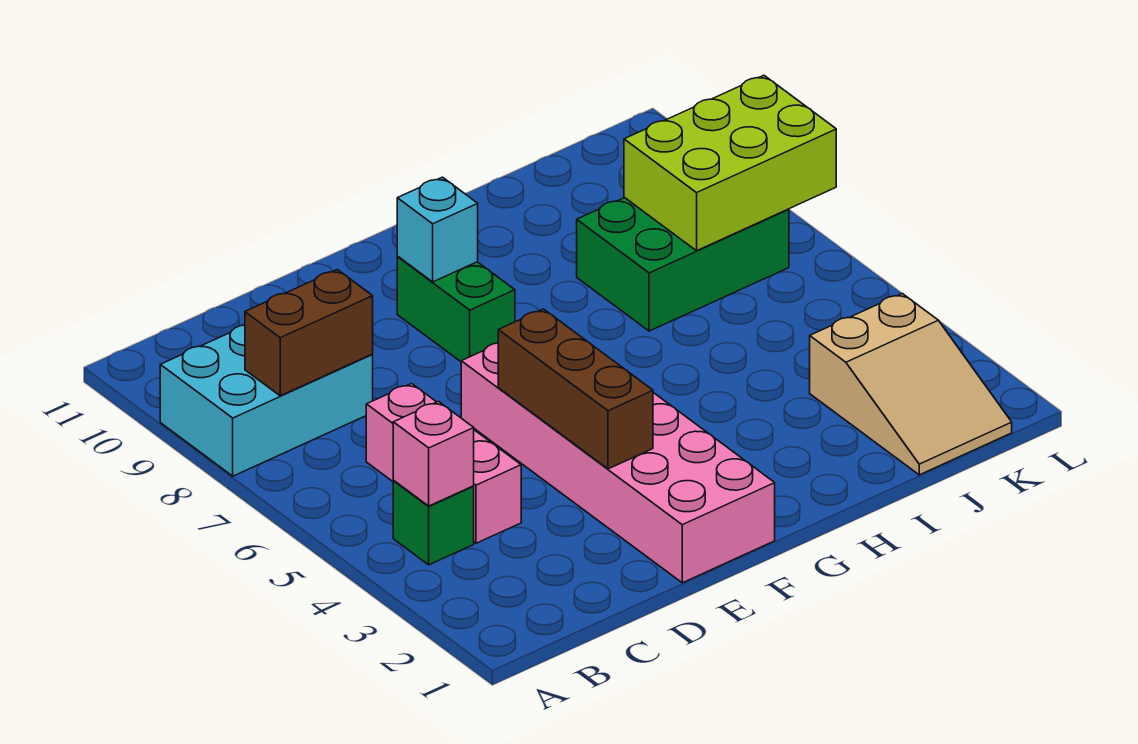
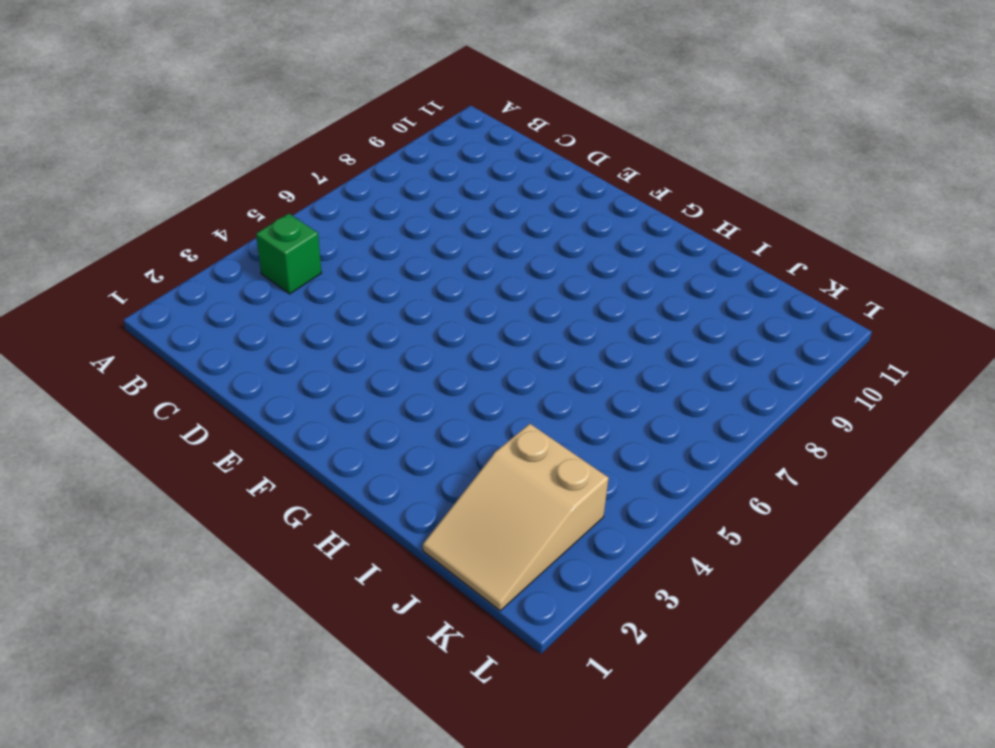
none -> cyan brick A8:C9 level 1
none -> pink brick C4:C6 level 1
none -> pink brick E1:F6 level 1

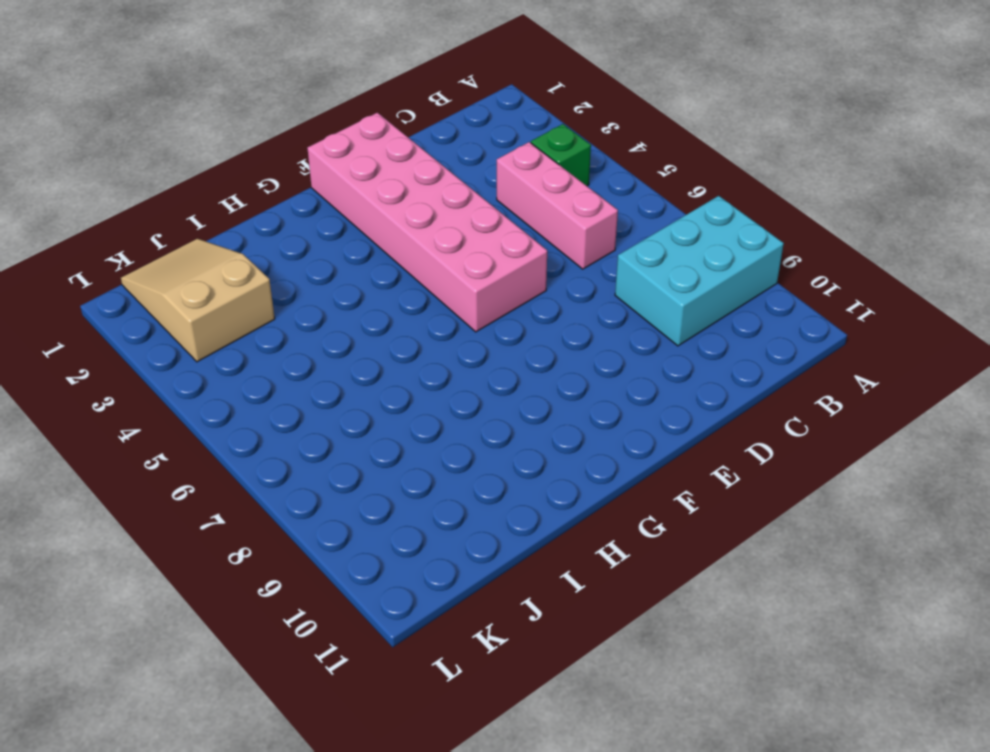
none -> green brick F8:F9 level 1
none -> green brick I7:K8 level 1
none -> pink brick B4 level 2

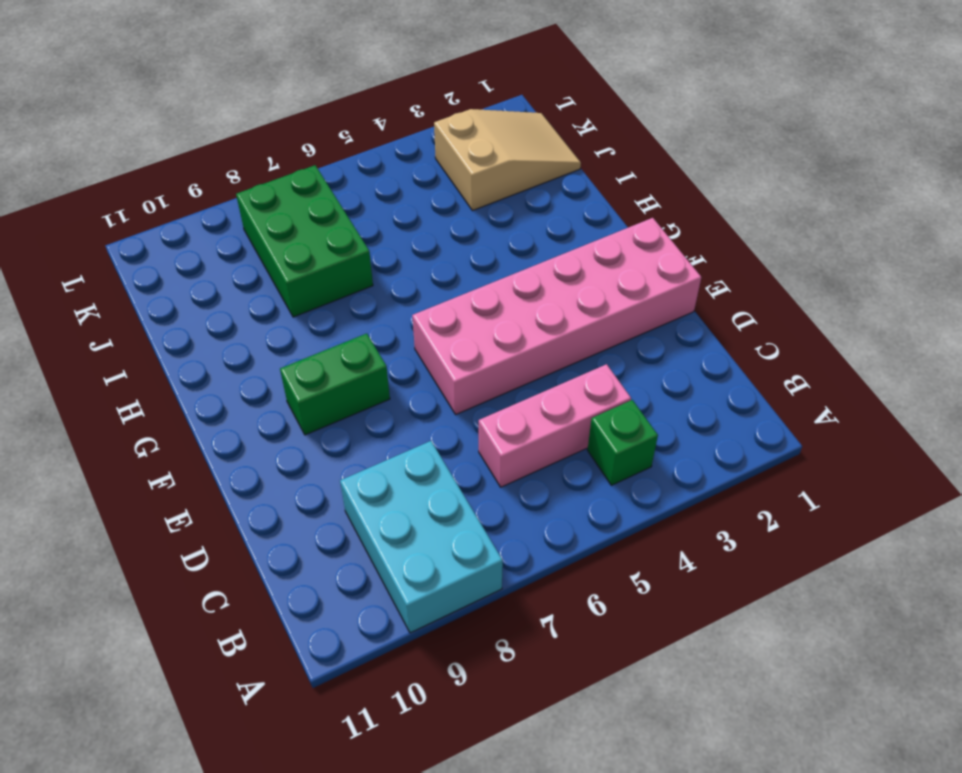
none -> pink brick B4 level 2
none -> brown brick B8:C8 level 2
none -> brown brick E3:E5 level 2

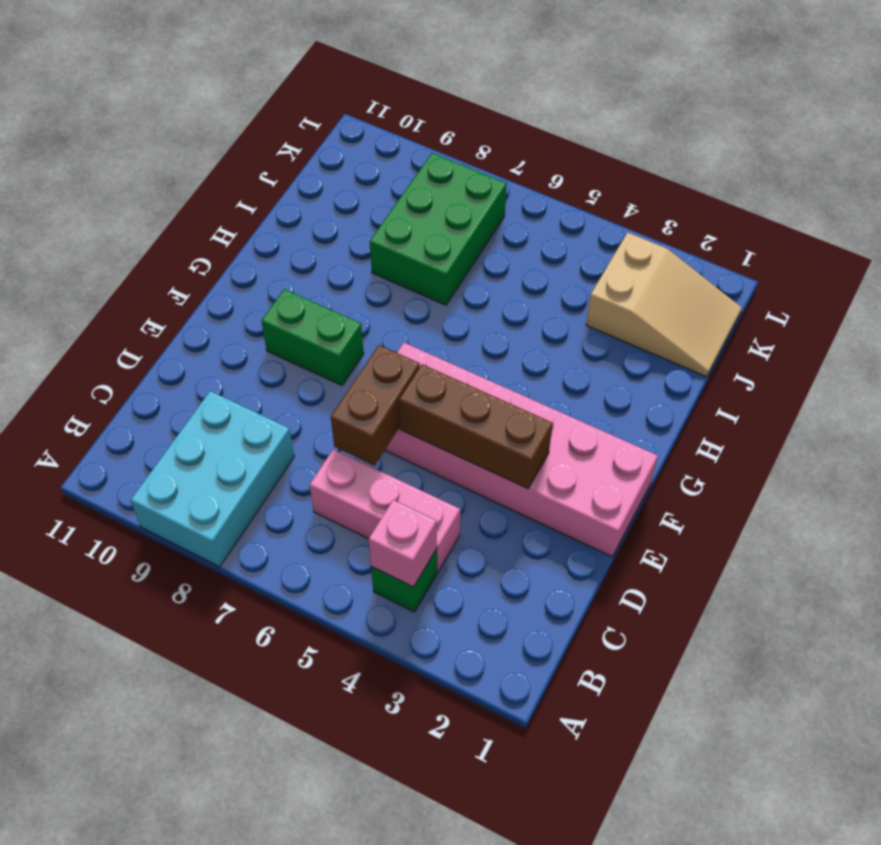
brown brick D6:E6 level 2 -> brown brick B8:C8 level 2
none -> cyan brick F9 level 2
none -> lime brick J7:L8 level 2

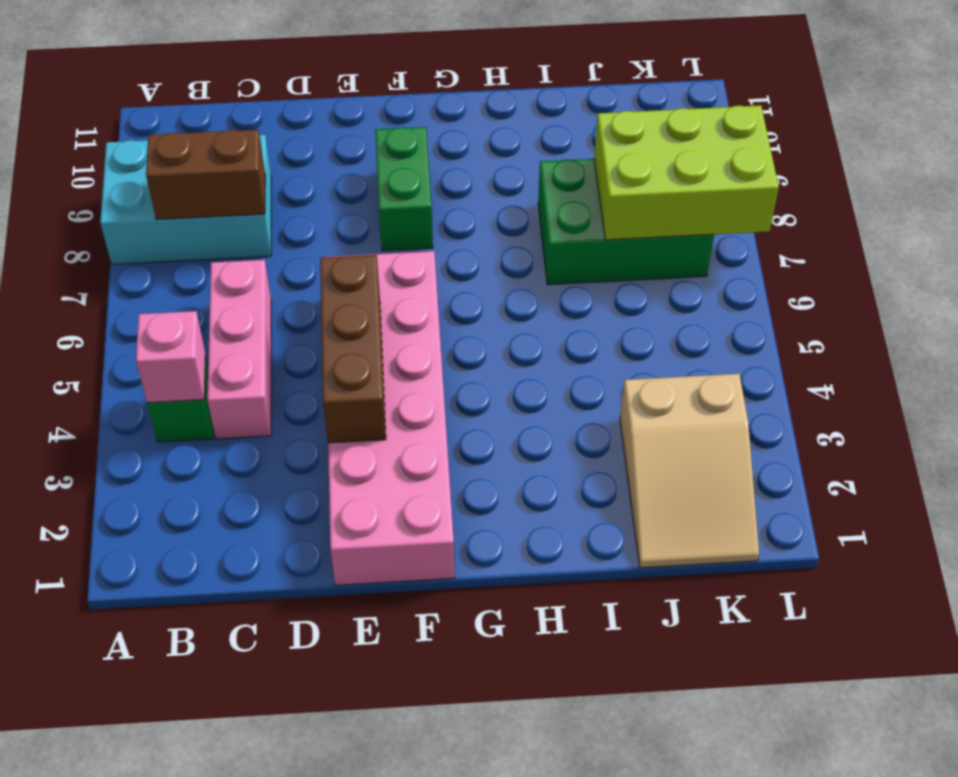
none -> cyan brick F9 level 2

